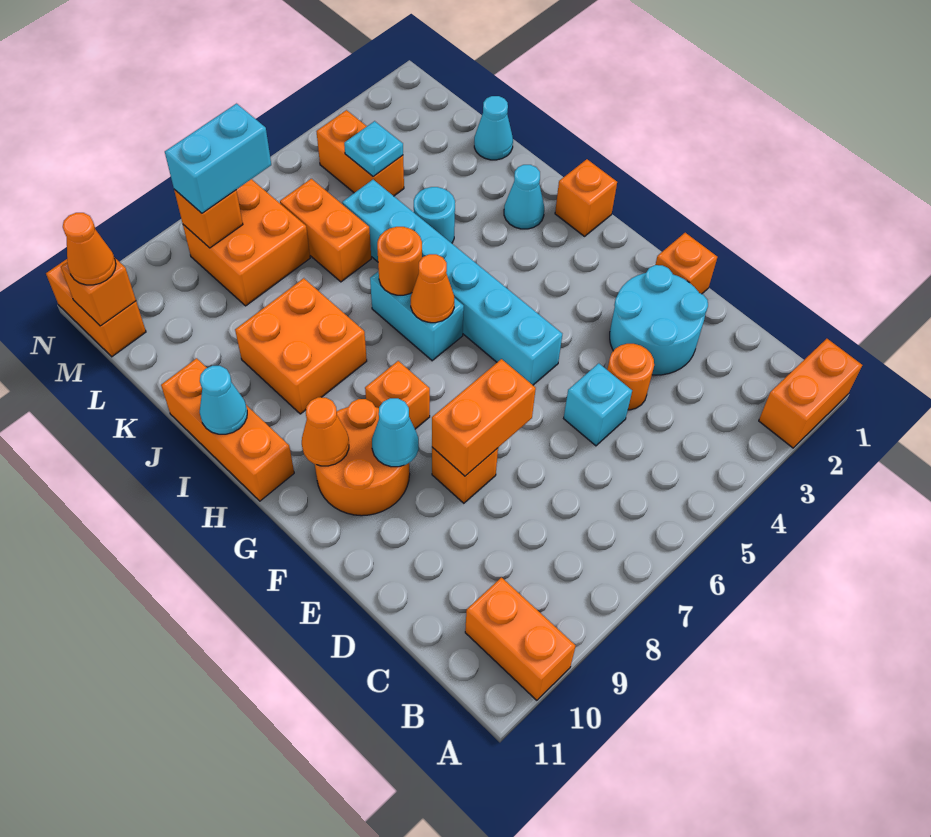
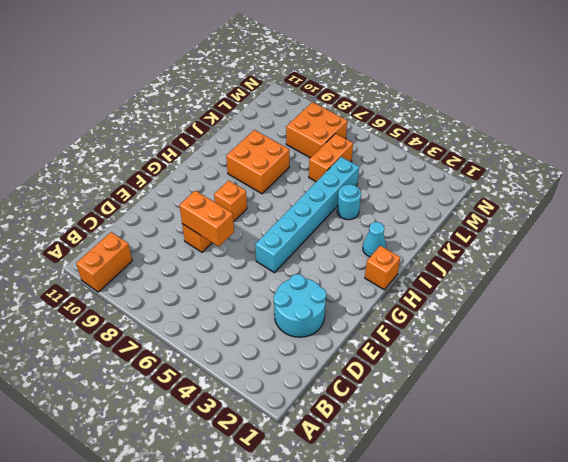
none -> orange brick A1:A2 level 1
none -> orange round brick D4 level 1
none -> cyan brick D5 level 1
none -> orange brick E1 level 1

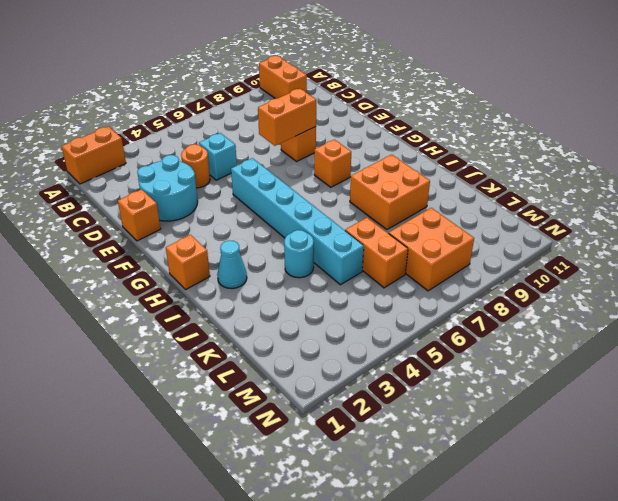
none -> orange round brick F9:G10 level 1
none -> cyan brick H6:I6 level 1
none -> orange brick H11:J11 level 1
none -> cyan cone K1 level 1

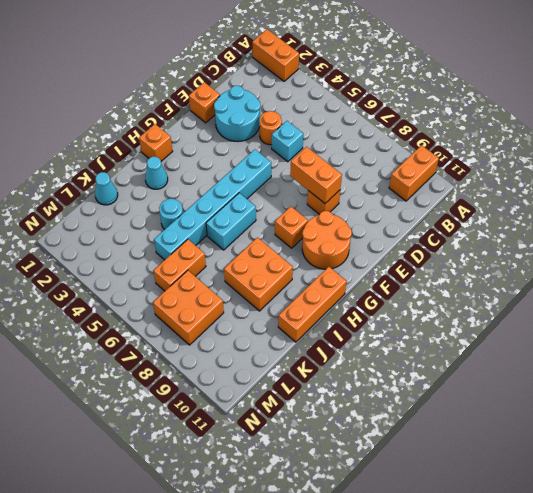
none -> orange brick L4:M4 level 1
none -> orange brick M11:N11 level 1
none -> cyan cone F9 level 2
none -> orange cone G10 level 2

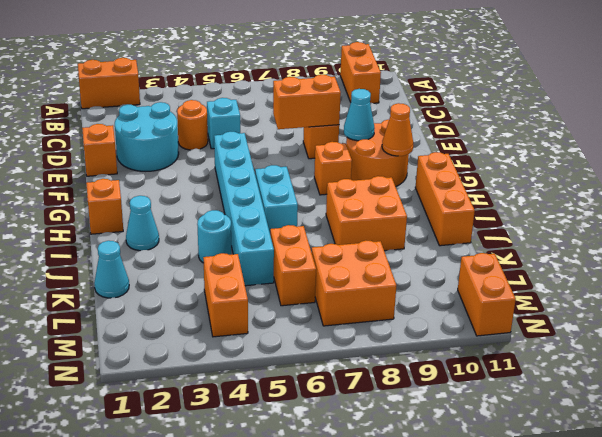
none -> orange cone H6 level 2
none -> orange round brick I6 level 2
none -> cyan cone I11 level 2
none -> cyan plate L4 level 2

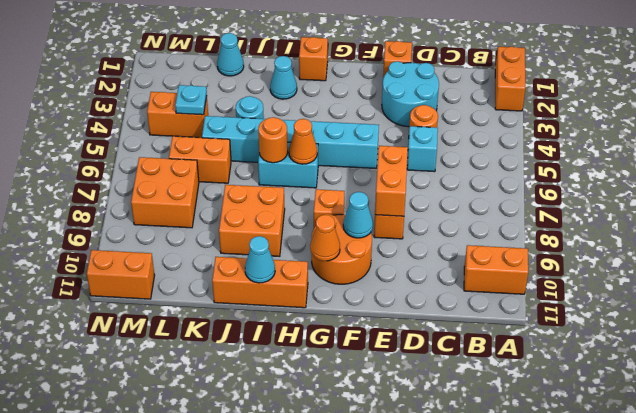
none -> orange brick M8 level 2
none -> orange brick M11 level 2
none -> cyan brick M7:M8 level 3
none -> orange cone M11 level 3

